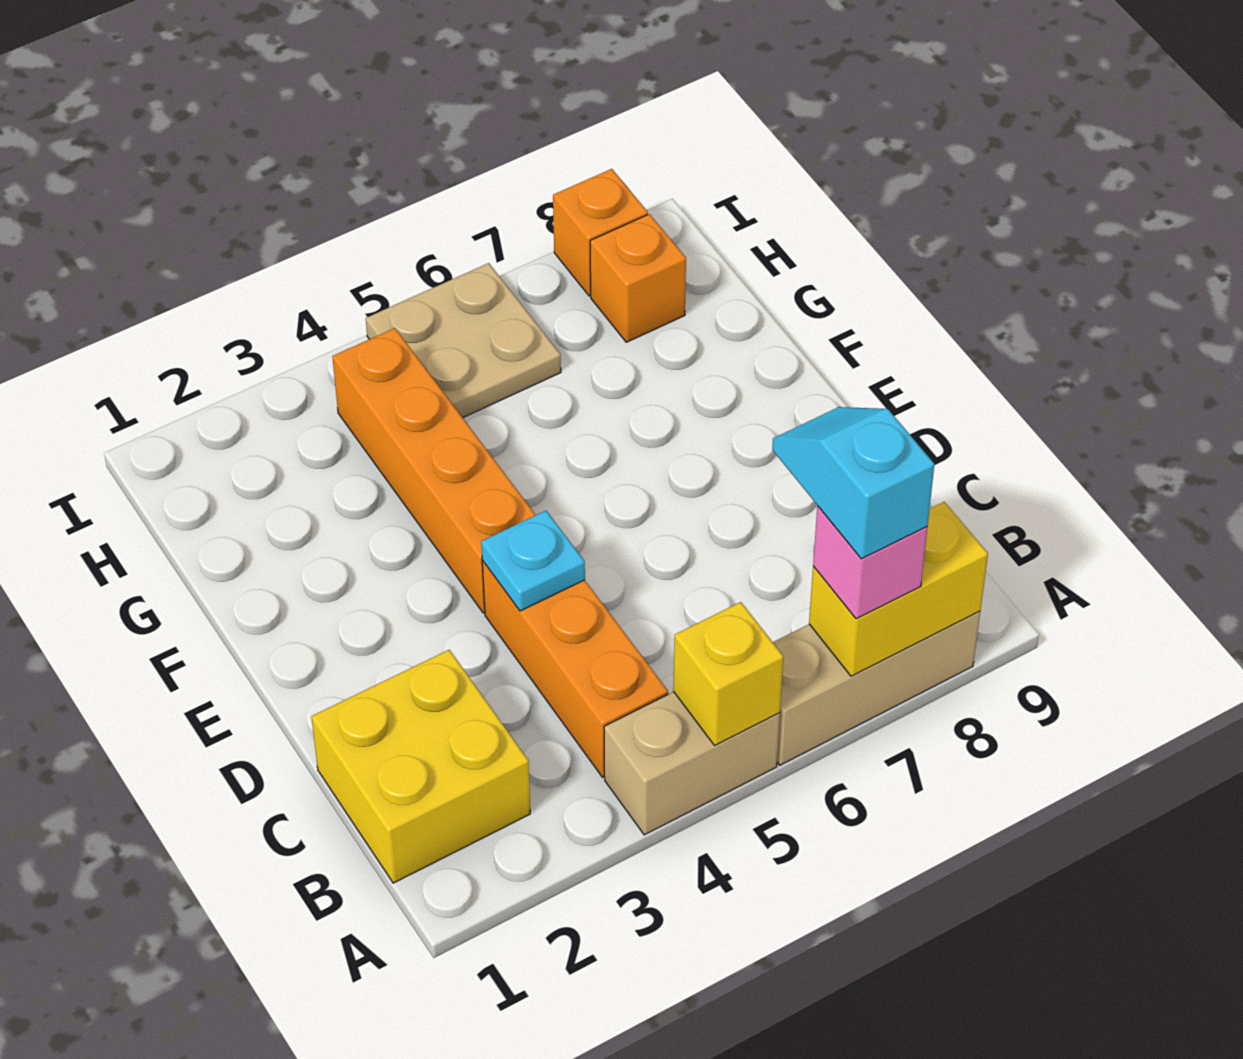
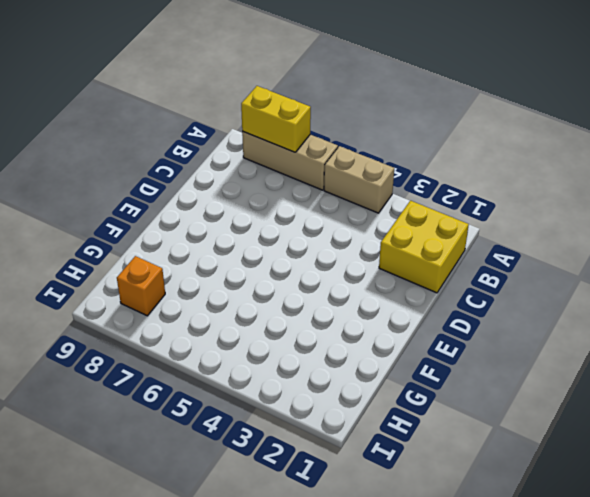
none -> orange brick B4:D4 level 1
none -> orange brick E4:H4 level 1
none -> tan plate H5:I6 level 1

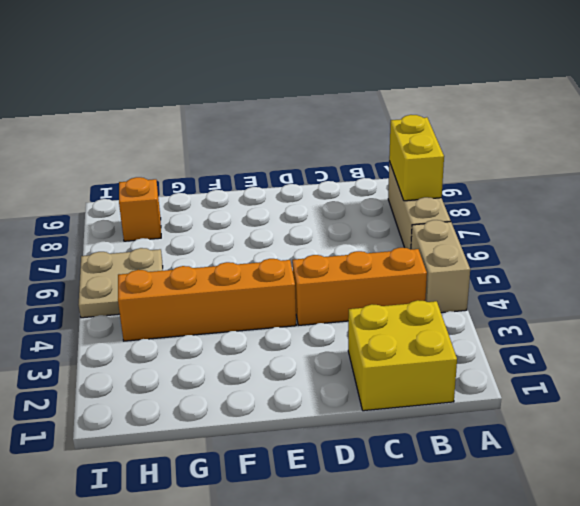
none -> orange brick I8 level 1
none -> yellow brick A5 level 2
none -> cyan plate D4 level 2

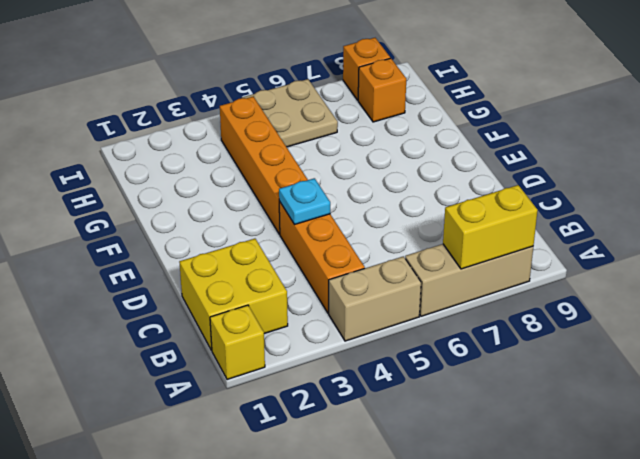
yellow brick A1 level 1 -> yellow brick A5 level 2
none -> pink brick A7 level 3
none -> cyan slope A7:B7 level 4 top A

